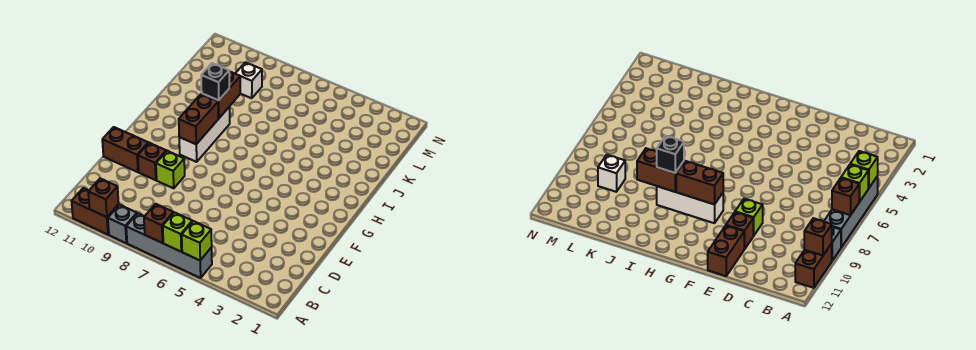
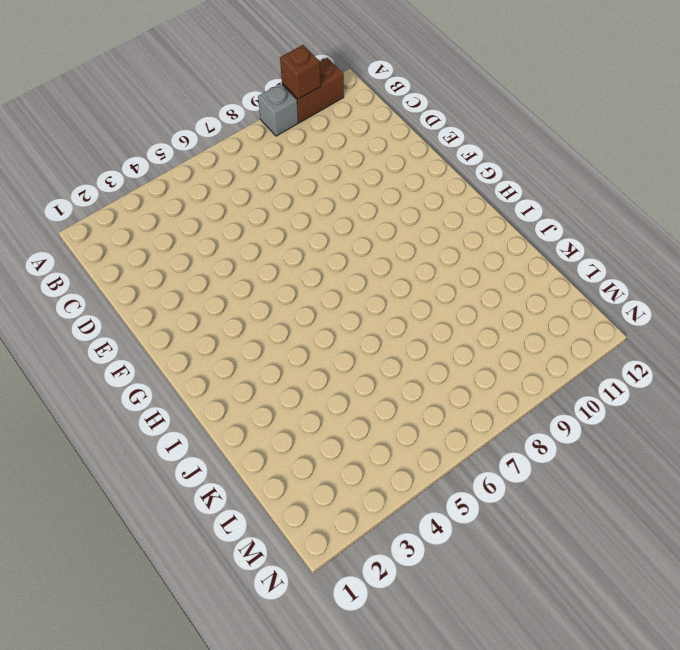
none -> grey brick A5:A8 level 1
none -> lime brick E9 level 1
none -> brown brick E10 level 1

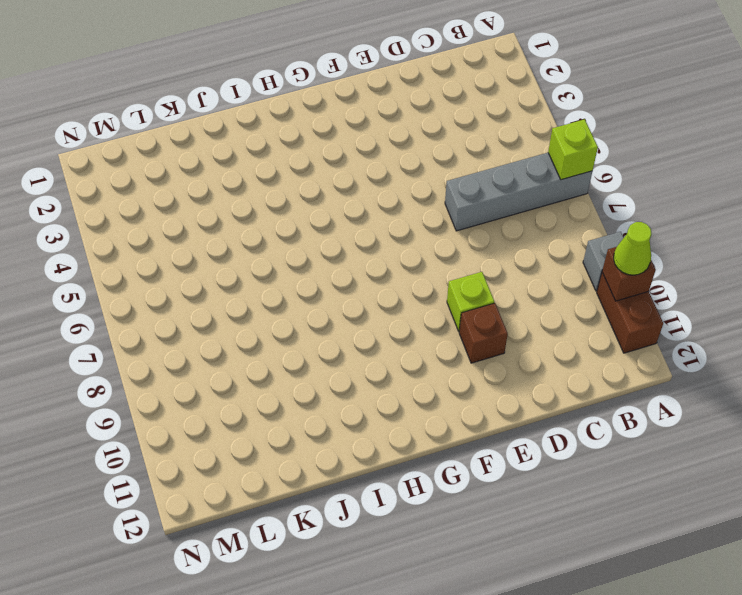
grey brick A6:D6 level 1 -> grey brick A5:A8 level 1
lime cone A10 level 3 -> none
none -> brown brick E11:E12 level 1
none -> white brick G9:I9 level 1
none -> white brick L9 level 1

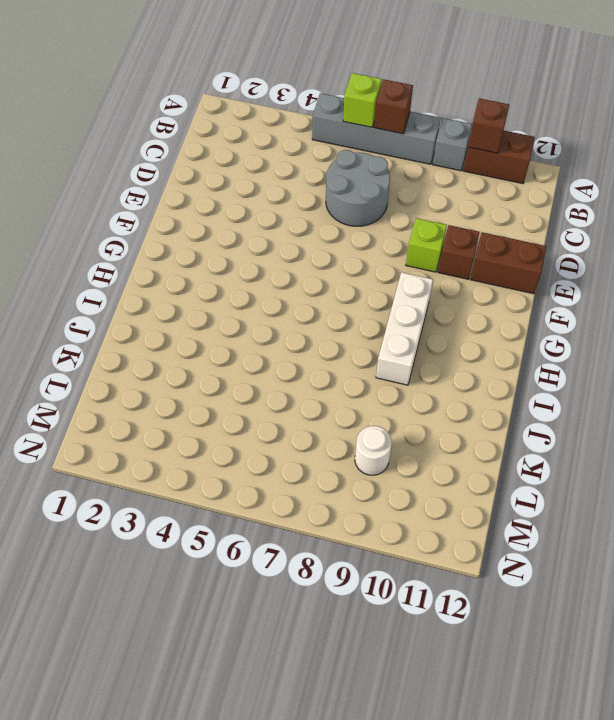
grey round brick C6:D7 level 1 -> none
white round brick L9 level 1 -> white brick L9 level 1
none -> lime brick A5 level 2
none -> brown brick G9:H9 level 2
none -> brown brick I9:J9 level 2

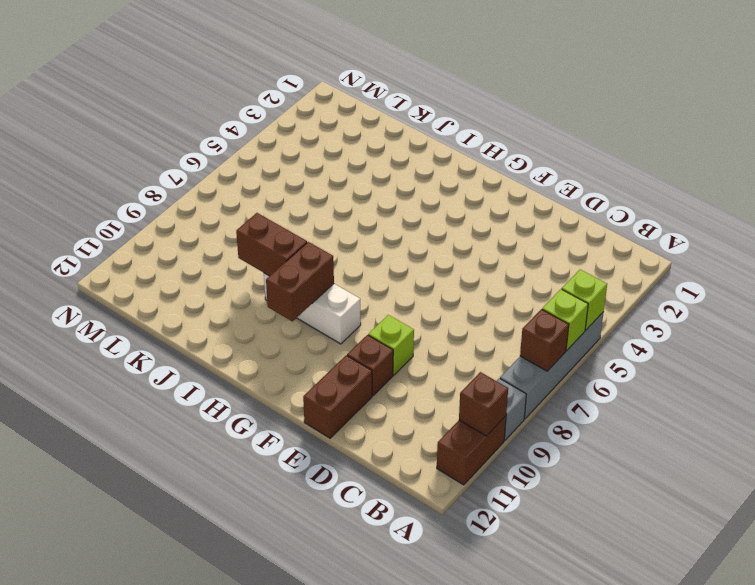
brown brick H9:H10 level 2 -> brown brick G9:H9 level 2
none -> white brick L9 level 1
none -> black brick I9 level 3

